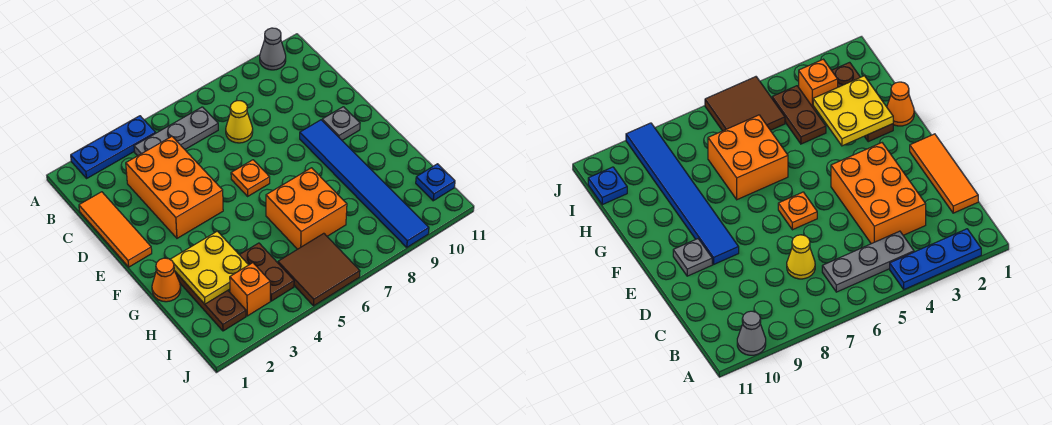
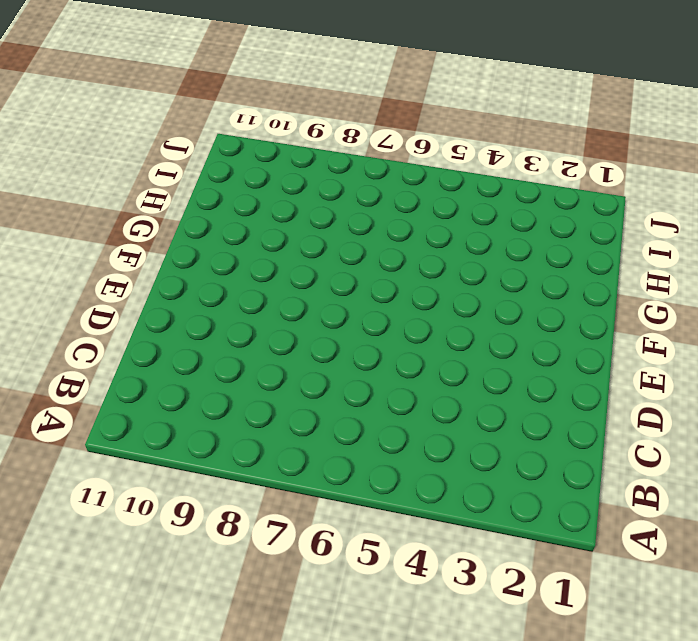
none -> blue plate A2:A4 level 1
none -> grey cone A10 level 1
none -> grey plate B4:B6 level 1

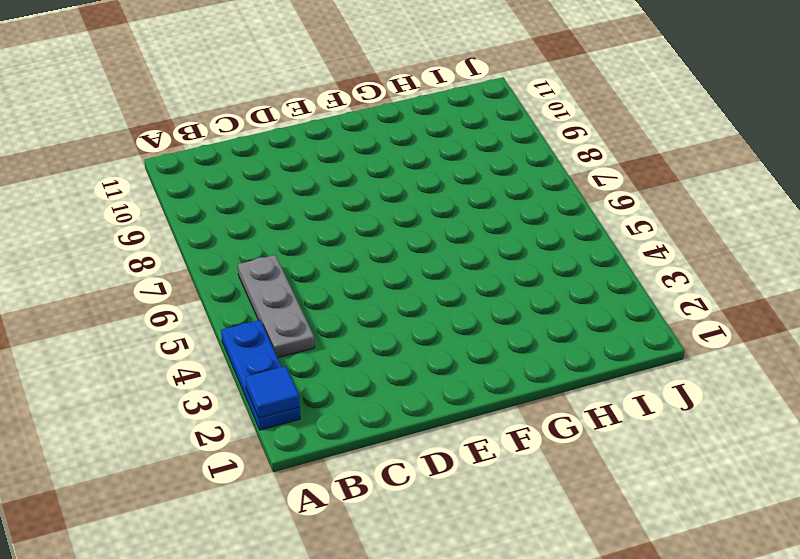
blue tile A2 level 2 -> none
none -> grey cone A10 level 1
none -> orange tile C1:E1 level 1
none -> orange brick C3:E4 level 1

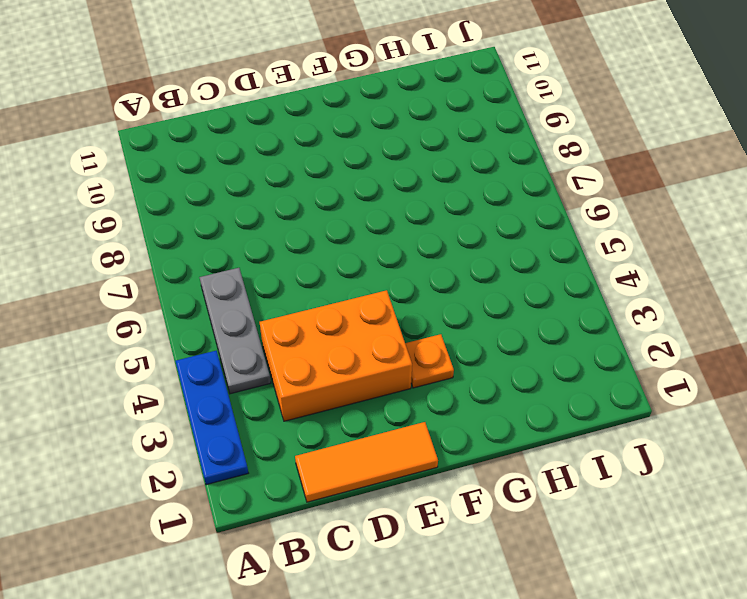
orange plate F3 level 1 -> orange plate E6 level 1
none -> grey cone A10 level 1
none -> yellow cone C7 level 1
none -> blue tile E9:J9 level 1

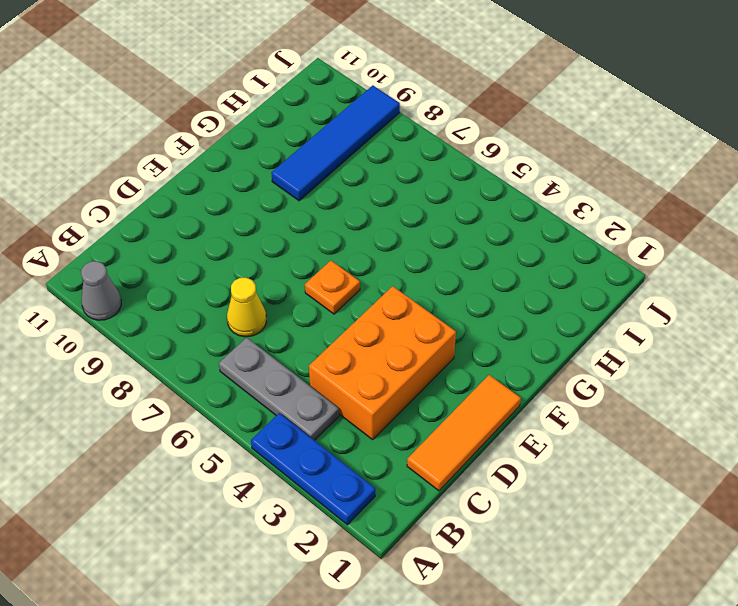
blue tile G9:J9 level 1 -> blue tile E9:J9 level 1
none -> grey plate E10 level 1
none -> orange cone G1 level 1
none -> brown plate G2:I2 level 1

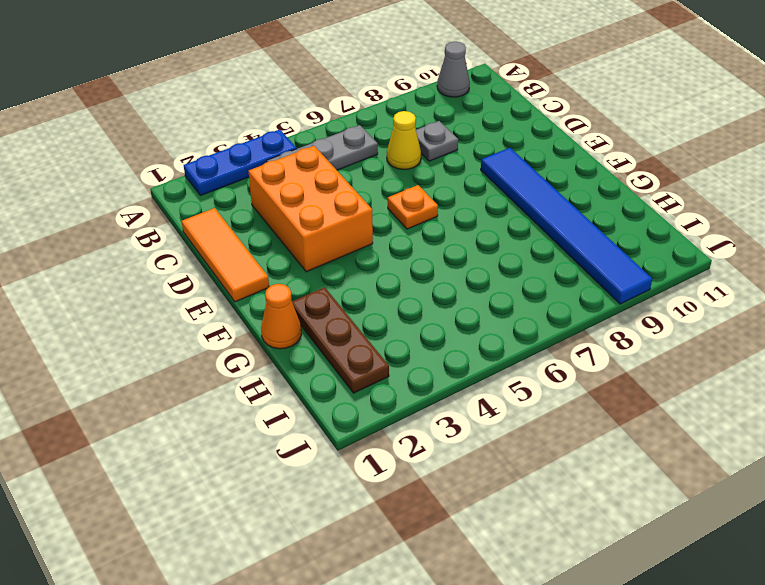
grey plate C8 level 1 -> grey plate E10 level 1
none -> orange brick G6:H7 level 1
none -> brown plate H4:I4 level 1
none -> orange brick I3 level 1

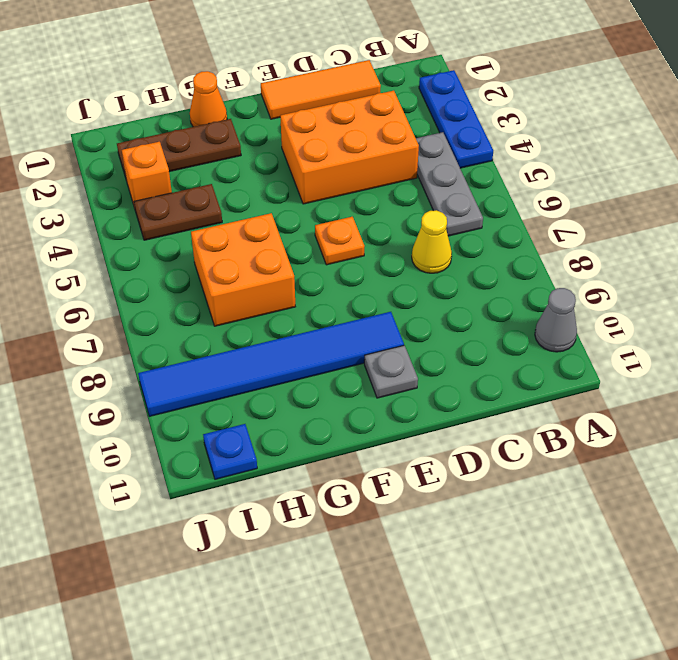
none -> brown tile I5:J6 level 1
none -> yellow plate G2:H3 level 2

